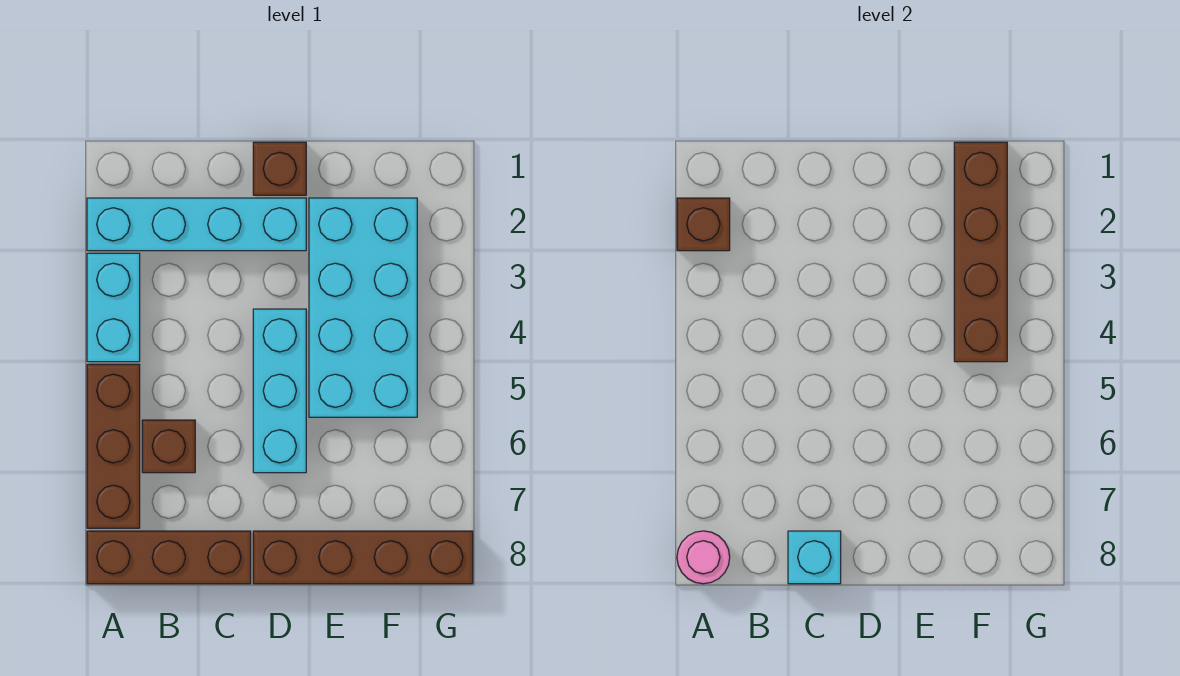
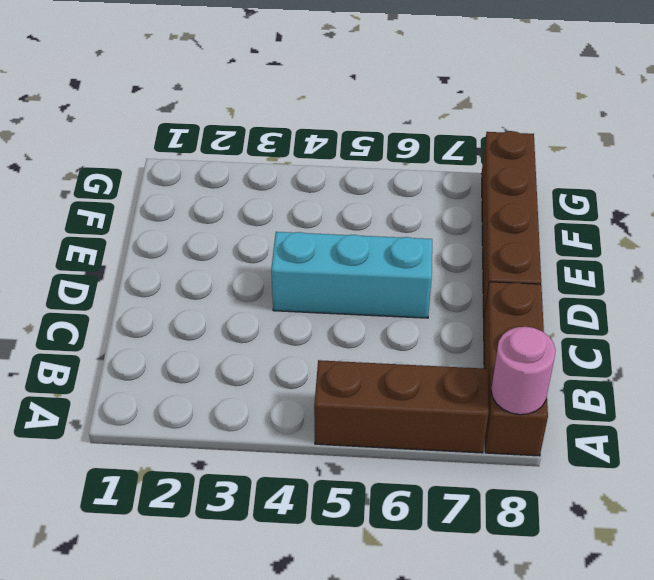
none -> cyan brick A2:D2 level 1
none -> cyan brick A3:A4 level 1
none -> brown brick B6 level 1

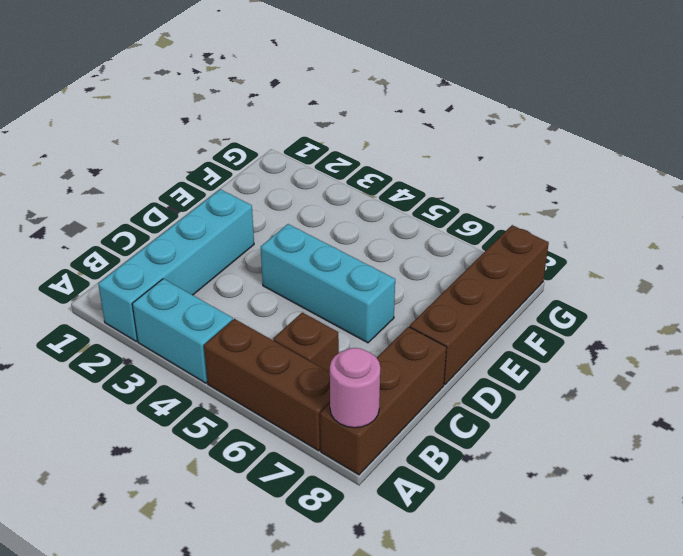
none -> brown brick D1 level 1
none -> cyan brick E2:F5 level 1
none -> brown brick A2 level 2

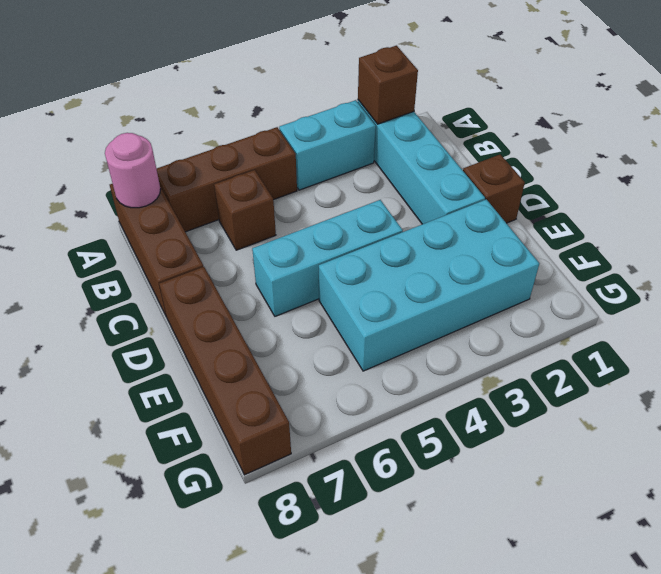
none -> cyan brick C8 level 2
none -> brown brick F1:F4 level 2

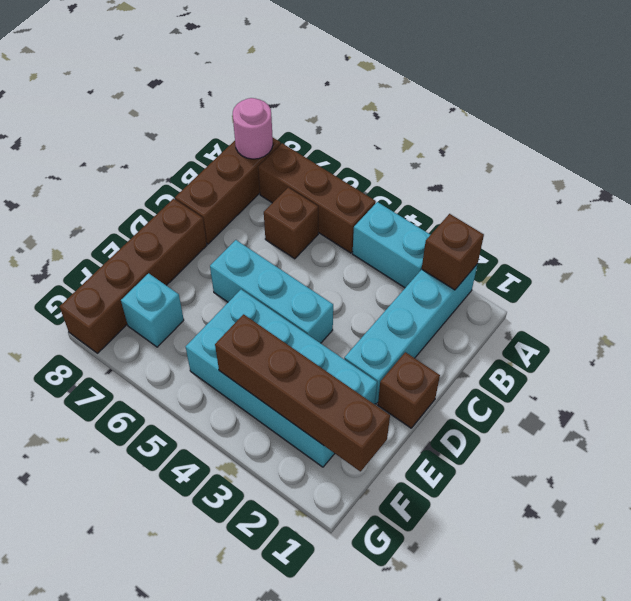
cyan brick F7 level 1 -> cyan brick C8 level 2

